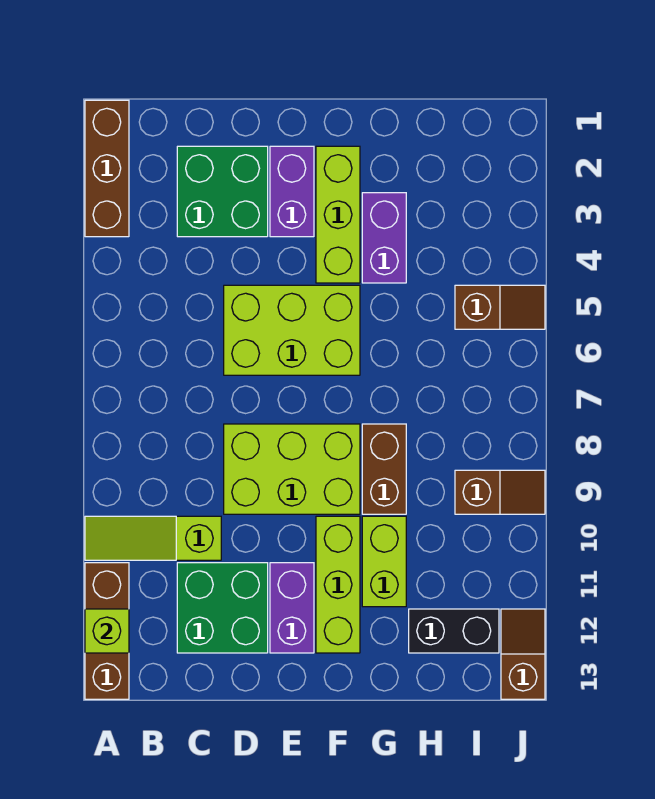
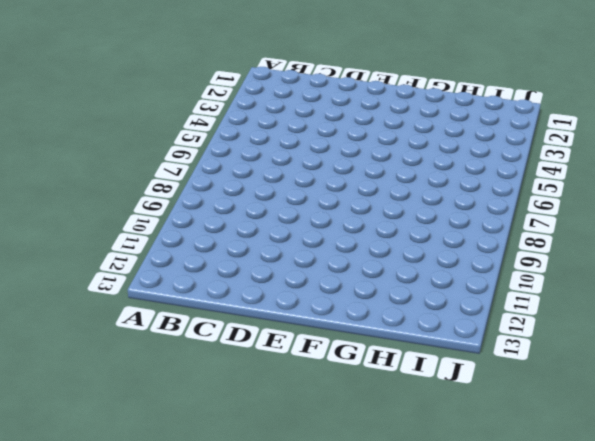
none -> brown brick A1:A3 level 1
none -> lime slope A10:C10 level 1 top C
none -> brown brick A11:A13 level 1

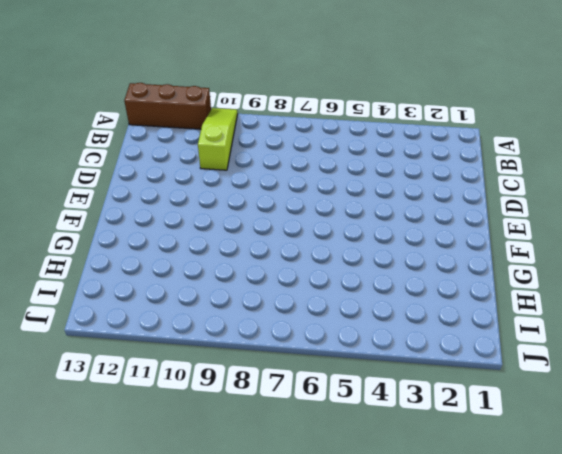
none -> brown brick A1:A3 level 1
none -> green brick C2:D3 level 1
none -> green brick C11:D12 level 1

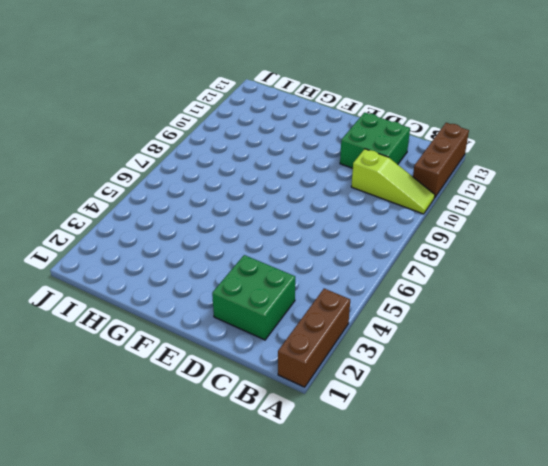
none -> lime brick D5:F6 level 1
none -> lime brick D8:F9 level 1
none -> purple brick E2:E3 level 1

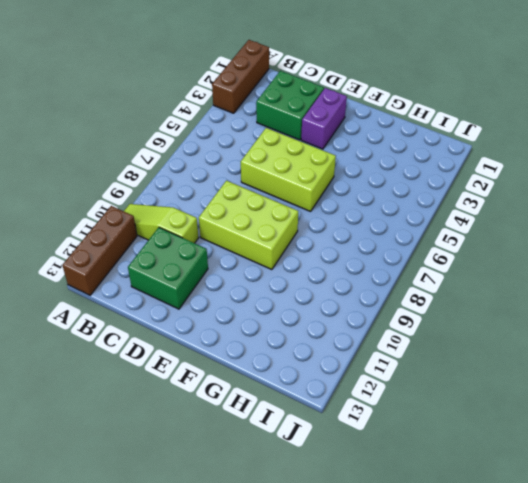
none -> purple brick E11:E12 level 1
none -> lime brick F2:F4 level 1
none -> lime brick F10:F12 level 1

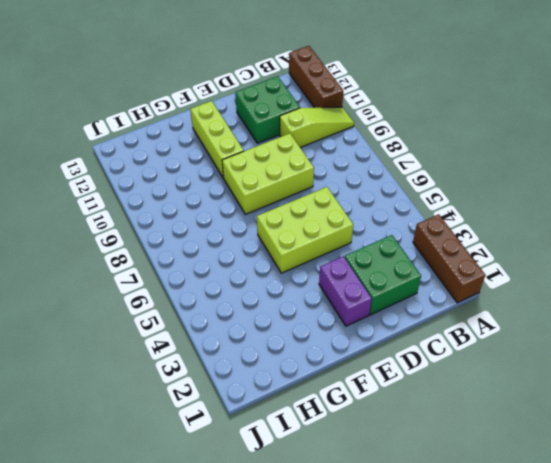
none -> purple brick E11:E12 level 1
none -> lime brick F2:F4 level 1
none -> purple brick G3:G4 level 1

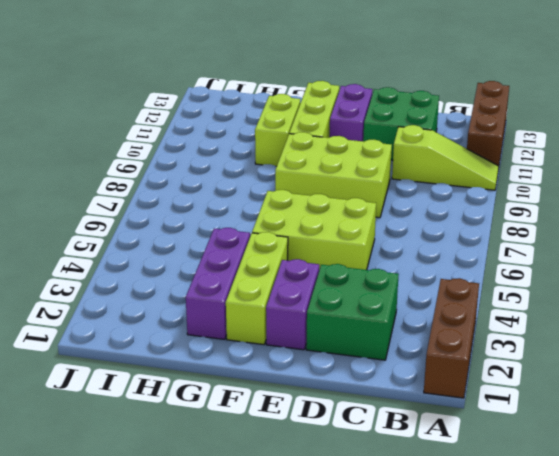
purple brick G2:G4 level 1 -> purple brick G3:G4 level 1
none -> brown brick G8:G9 level 1
none -> black brick H12:I12 level 1
none -> brown slope I5:J5 level 1 top I

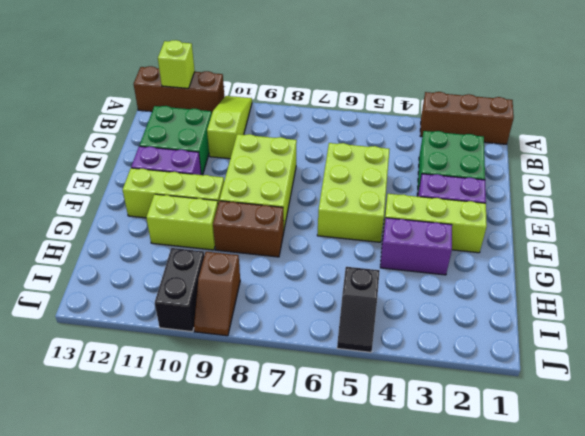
black slope I5:J5 level 1 top I -> brown slope I5:J5 level 1 top I
black brick I10:J10 level 1 -> black brick H12:I12 level 1
none -> brown slope J12:J13 level 1 top 13

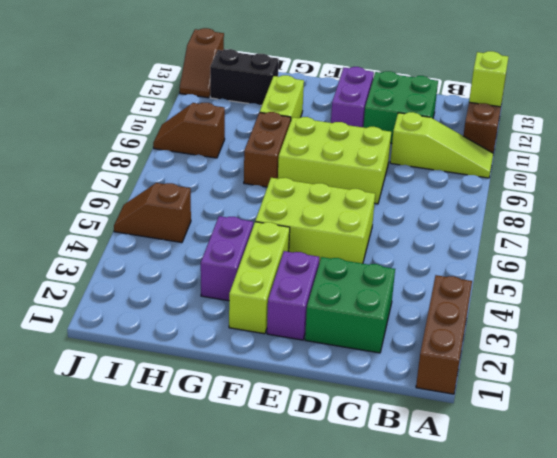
none -> lime brick F10:F12 level 1

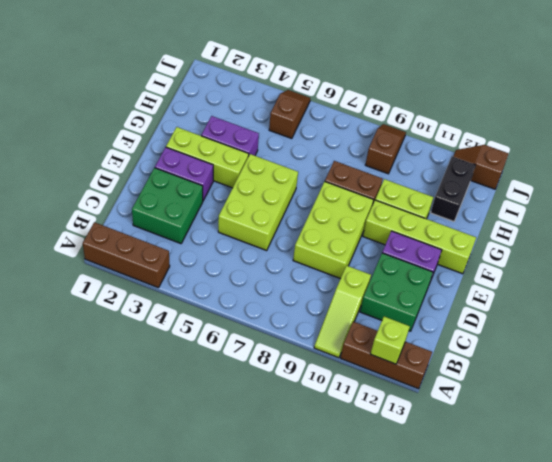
lime brick F10:F13 level 1 -> lime brick F10:F12 level 1

